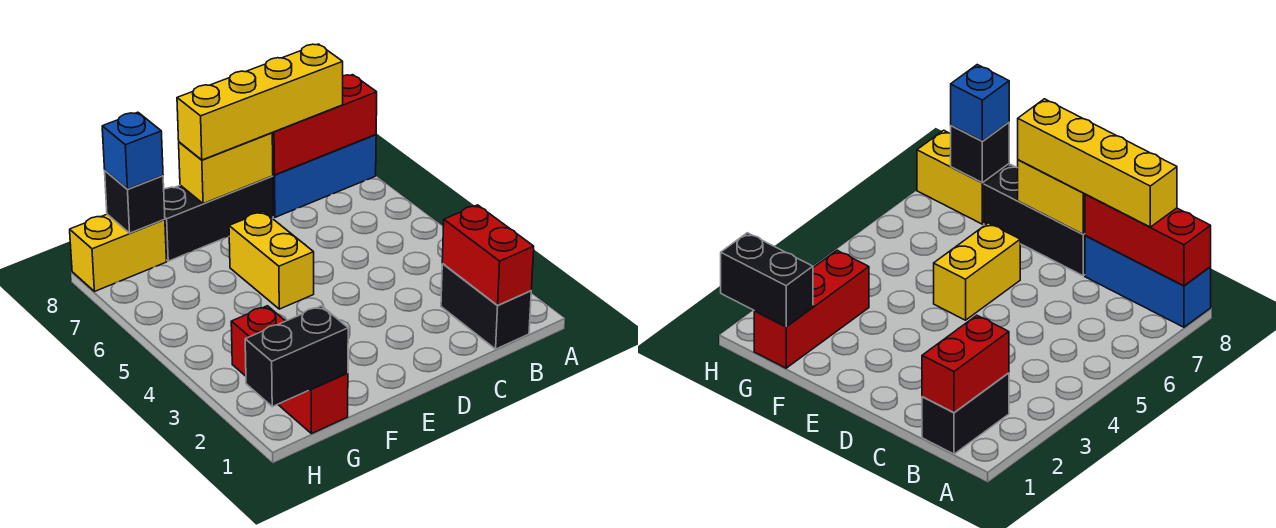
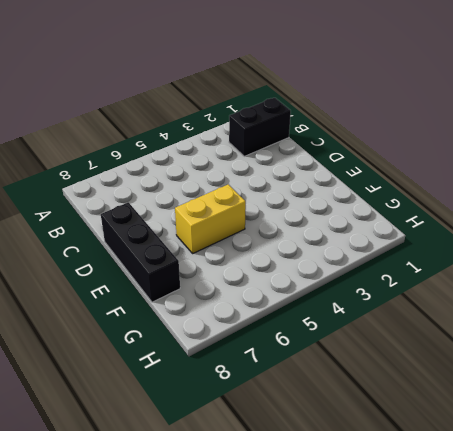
none -> blue brick A8:C8 level 1
none -> red brick G1:G3 level 1
none -> yellow brick G8:H8 level 1

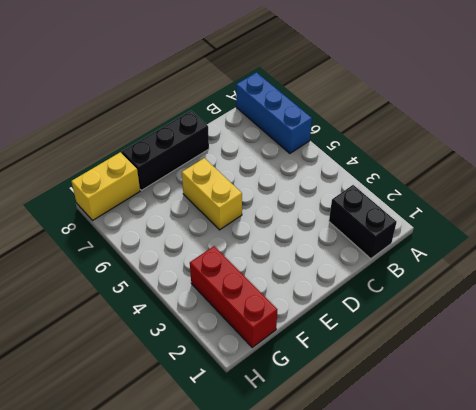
blue brick A6:A8 level 1 -> blue brick A8:C8 level 1
none -> red brick A8:C8 level 2
none -> red brick B1:B2 level 2
none -> yellow brick D8:E8 level 2

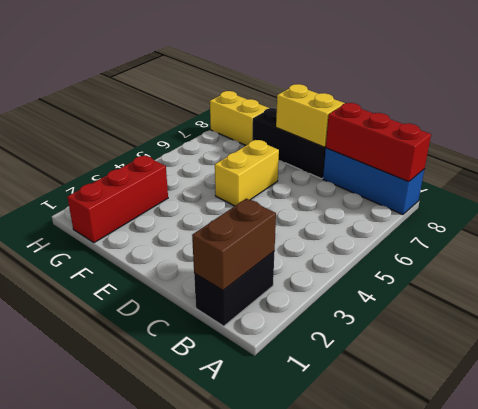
brown brick B1:B2 level 2 -> red brick B1:B2 level 2
none -> black brick G1:H1 level 2
none -> black brick G8 level 2
none -> yellow brick B8:E8 level 3

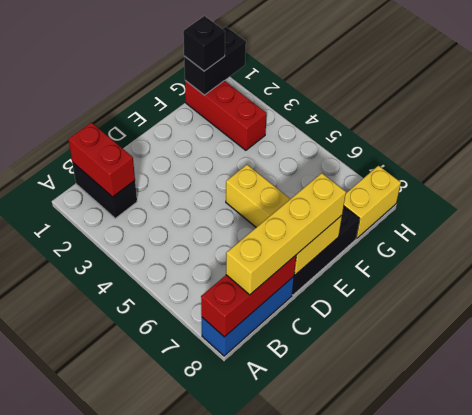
black brick G1 level 3 -> black brick G8 level 2
none -> blue brick G8 level 3

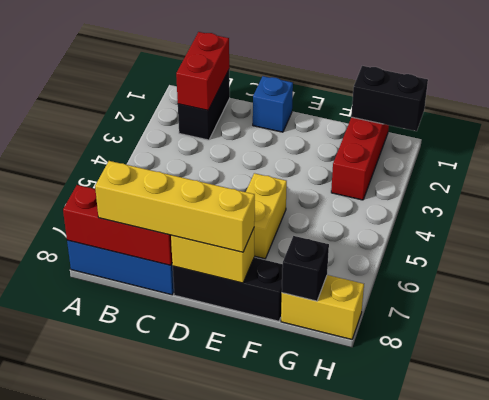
blue brick D1 level 1 -> blue brick G8 level 3

